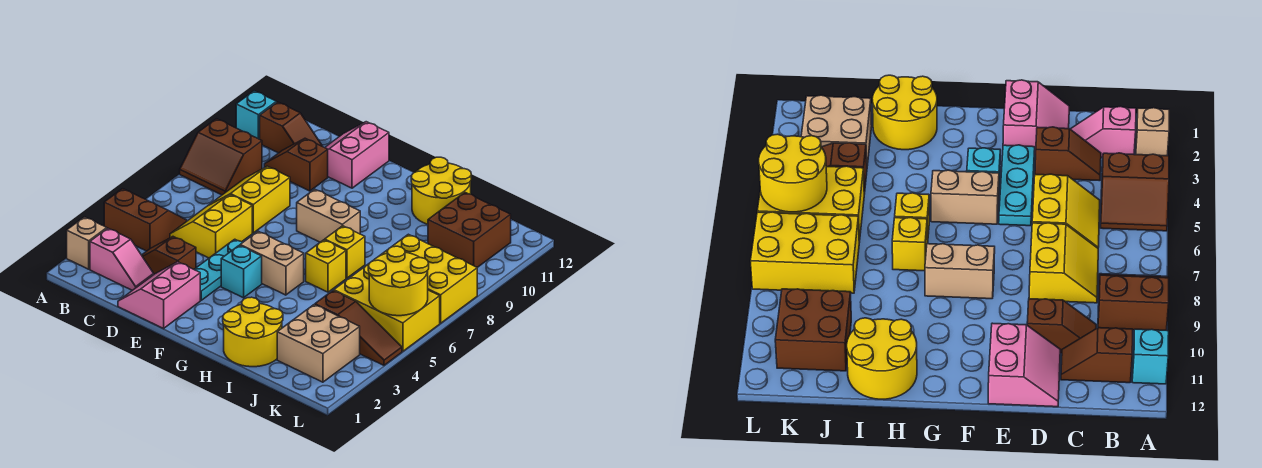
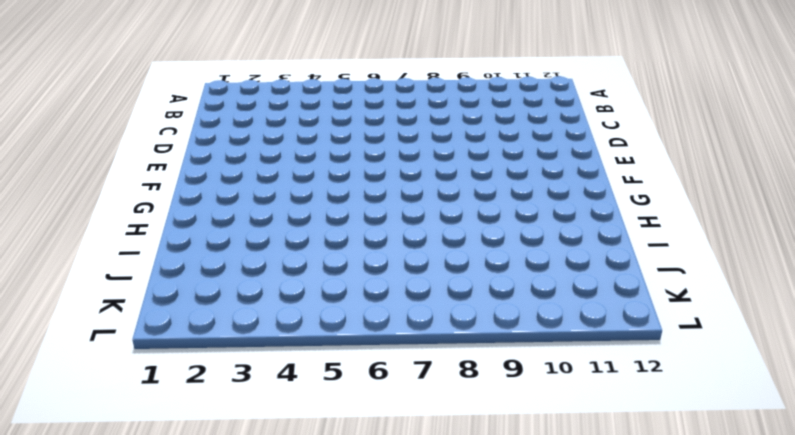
none -> tan brick A2 level 1
none -> brown slope A4:B5 level 1 top 4
none -> brown slope A8:B9 level 1 top 9

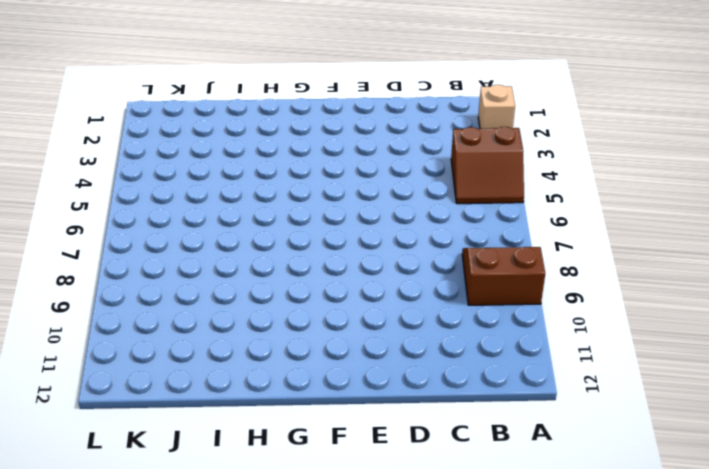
none -> cyan brick A11 level 1
none -> pink slope B2:C2 level 1 top B
none -> brown slope B11:C11 level 1 top B

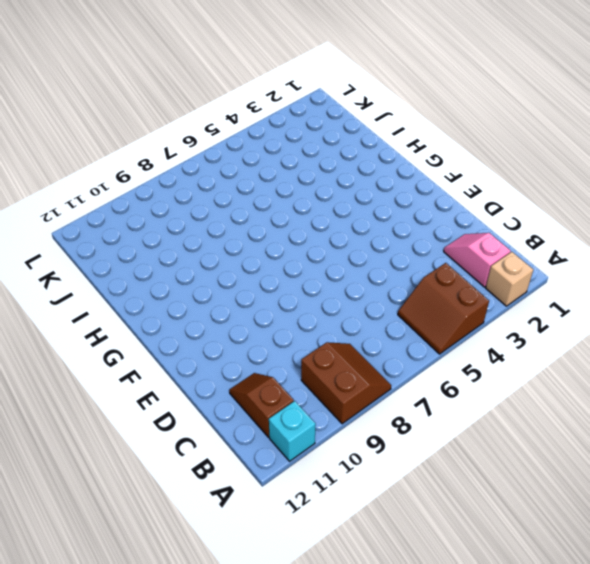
none -> brown slope C3:D3 level 1 top D
none -> yellow slope C5:D6 level 1 top D
none -> yellow slope C7:D8 level 1 top D

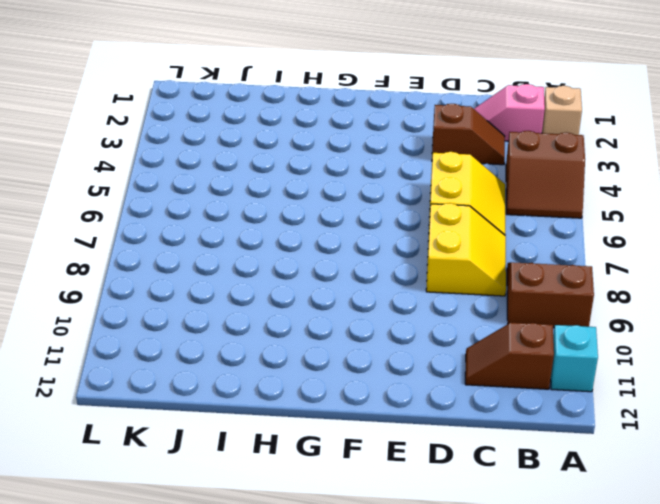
none -> brown slope C10:D10 level 1 top D
none -> pink slope D1:E2 level 1 top E
none -> pink slope D11:E12 level 1 top E

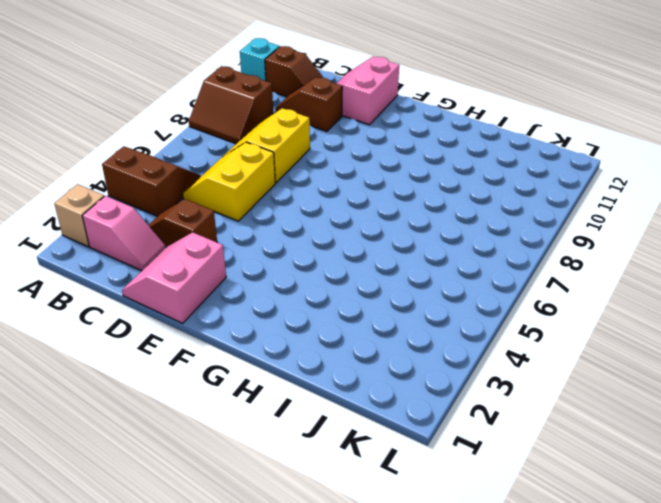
none -> cyan plate E3:E5 level 1
none -> cyan brick F4 level 1
none -> tan brick F5:G5 level 1

